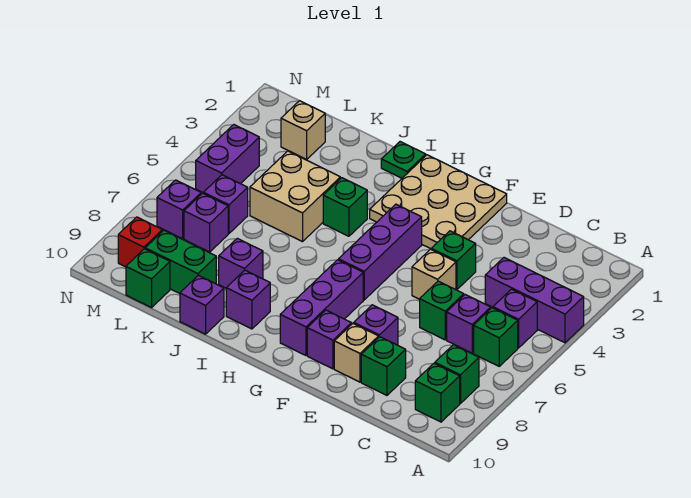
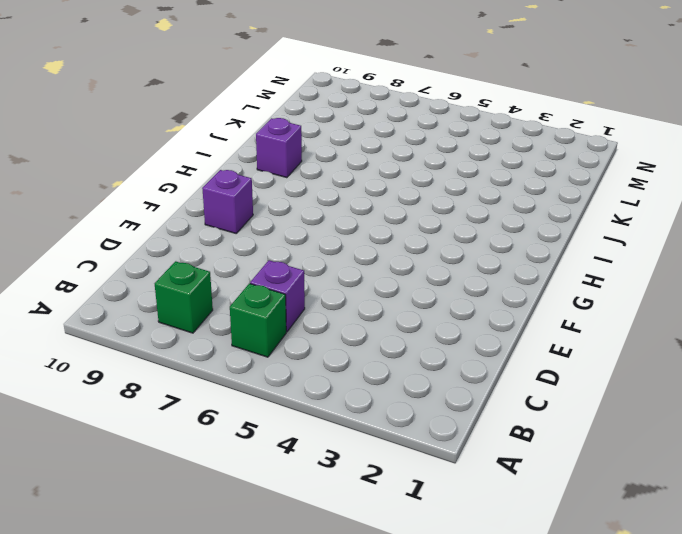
none -> purple brick A4:C4 level 1
none -> purple brick B5 level 1
none -> green brick B9 level 1
none -> green brick D6 level 1

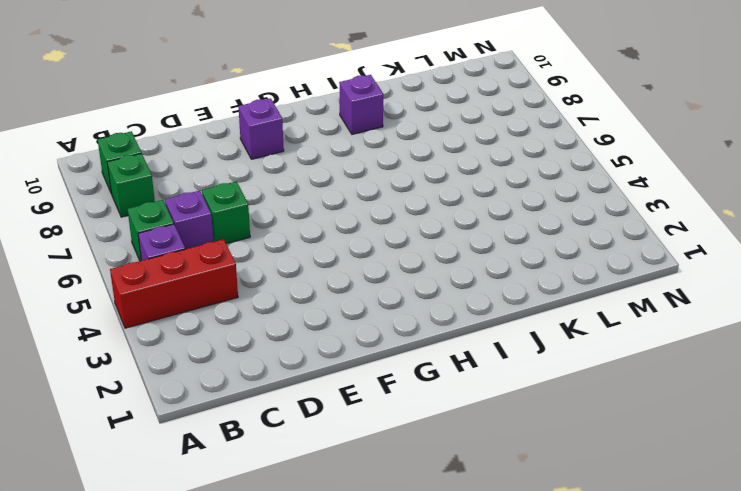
red brick A4:C4 level 1 -> purple brick A4:C4 level 1
none -> green brick D9 level 1
none -> green brick E4 level 1
none -> tan brick E5 level 1
none -> purple brick E8 level 1

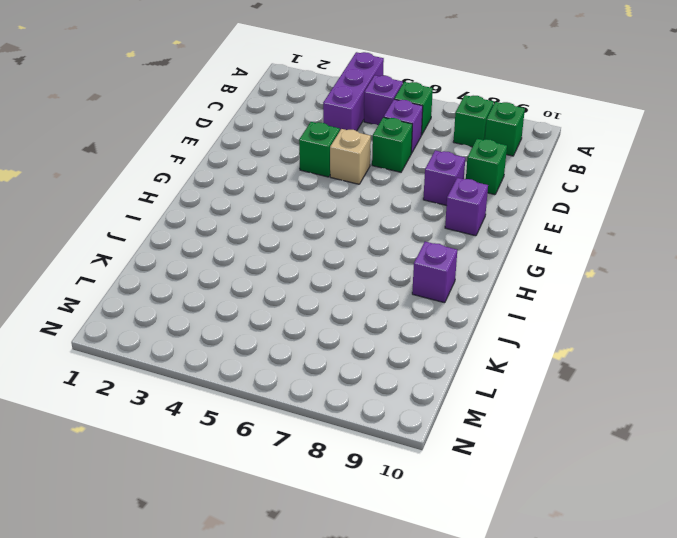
none -> tan brick E9 level 1
none -> tan plate F1:H3 level 1
none -> purple brick G4:G6 level 1
none -> purple brick G7:G9 level 1

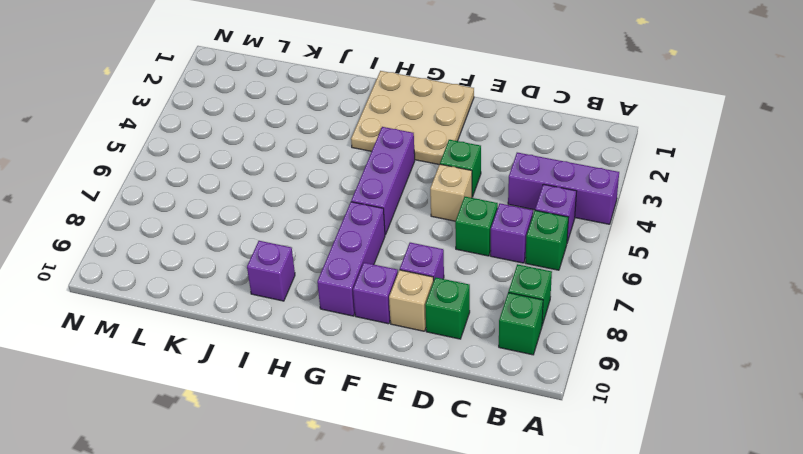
none -> green plate I1 level 1
none -> green brick I4 level 1
none -> tan brick J4:K5 level 1
none -> purple brick J8 level 1

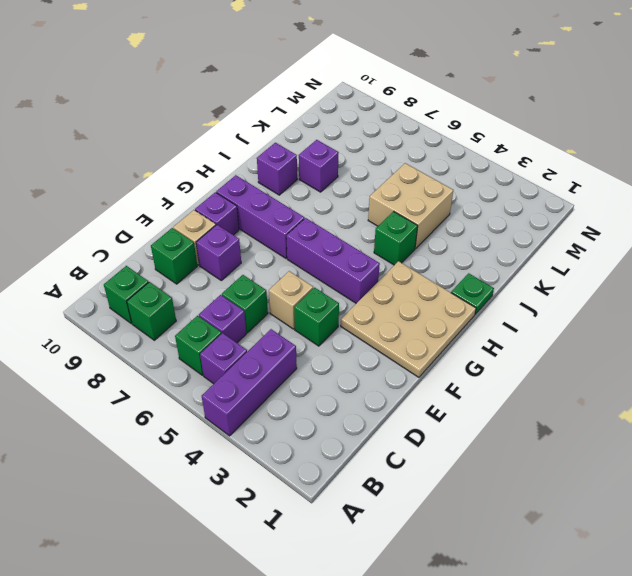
none -> purple brick J10 level 1
none -> green brick K9:L9 level 1
none -> tan brick L2 level 1
none -> purple brick L6 level 1

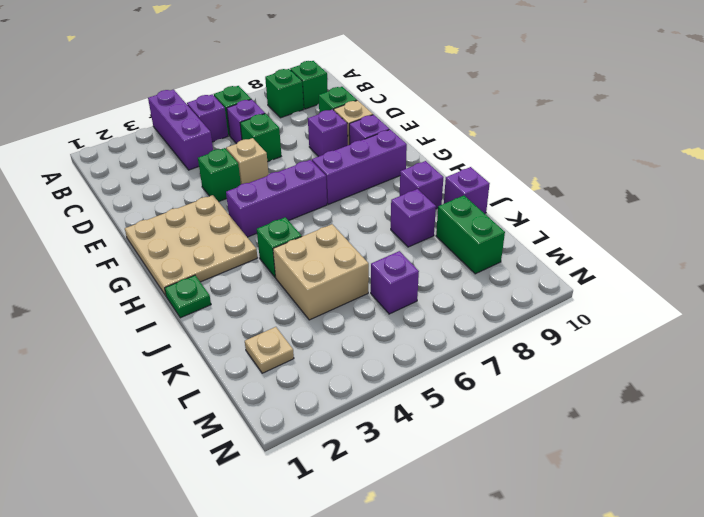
tan plate L2 level 1 -> tan brick L2 level 1
none -> purple brick L7 level 1
none -> green brick L10 level 1
none -> purple brick M4:M5 level 1
none -> purple brick M7 level 1

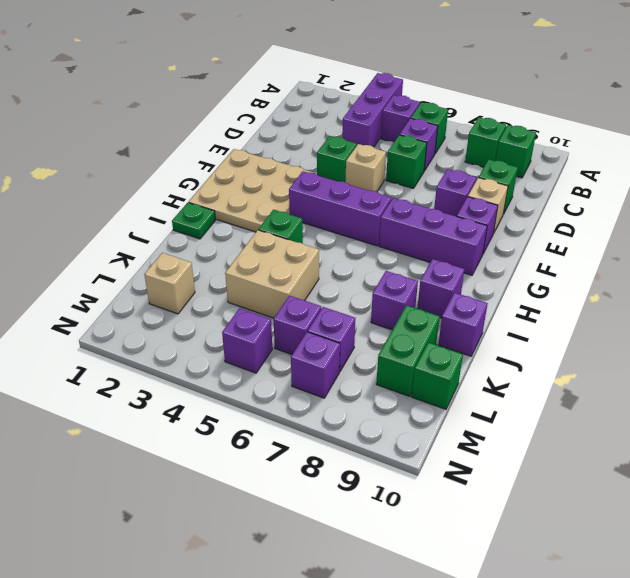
purple brick M5 level 1 -> purple brick M4:M5 level 1
none -> red brick M9 level 1

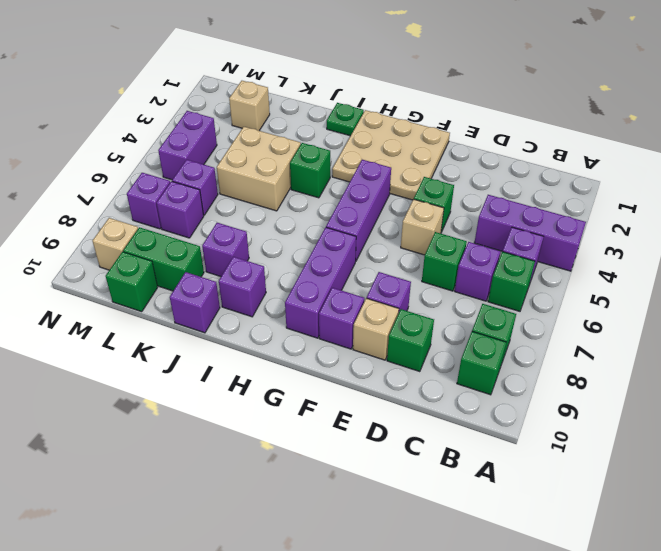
tan brick M9 level 1 -> red brick M9 level 1

